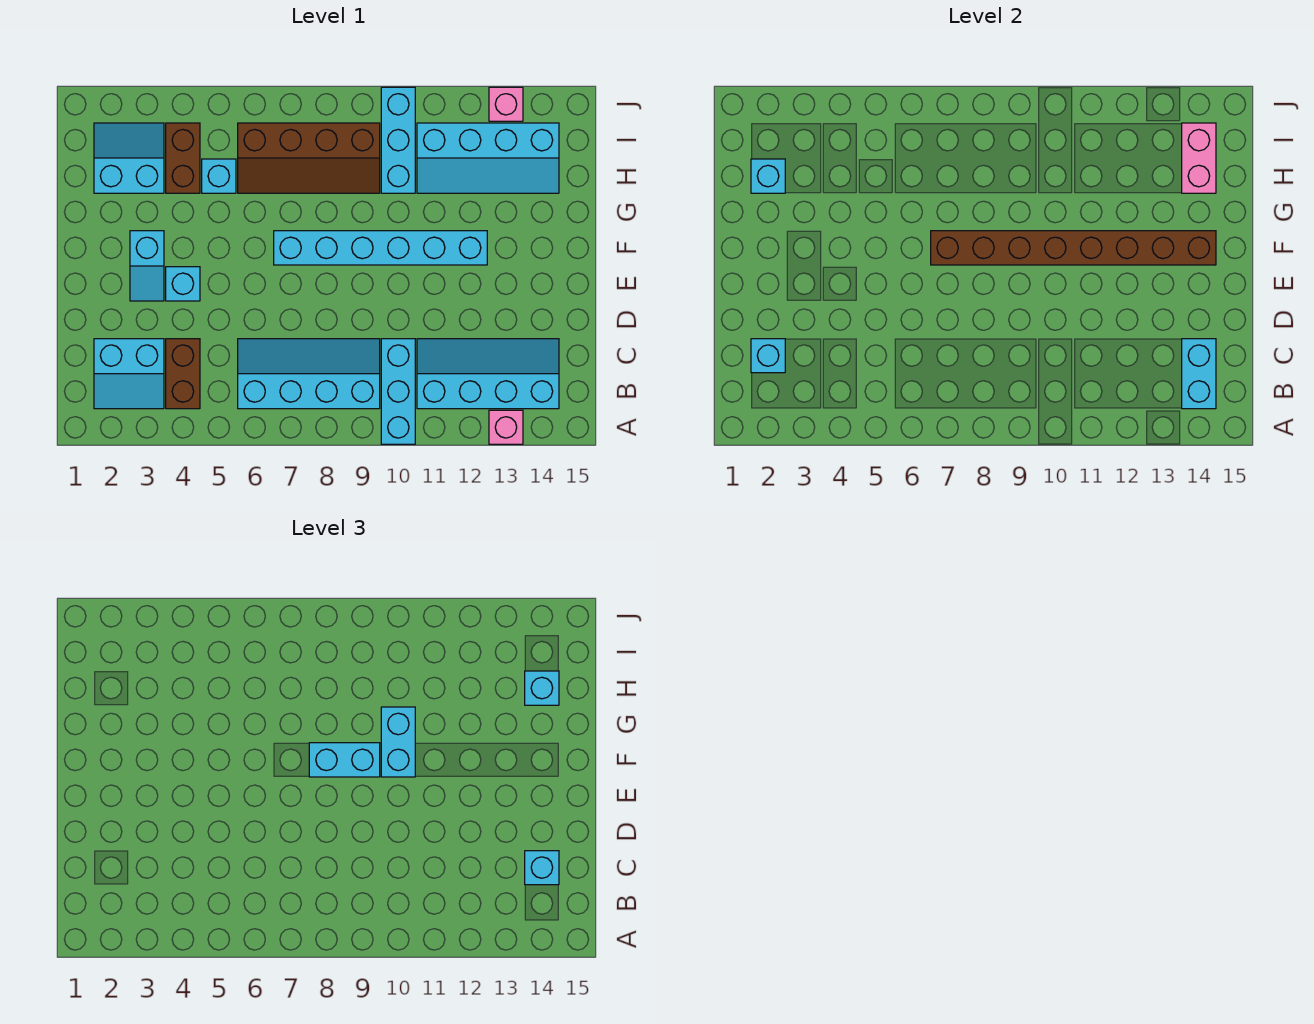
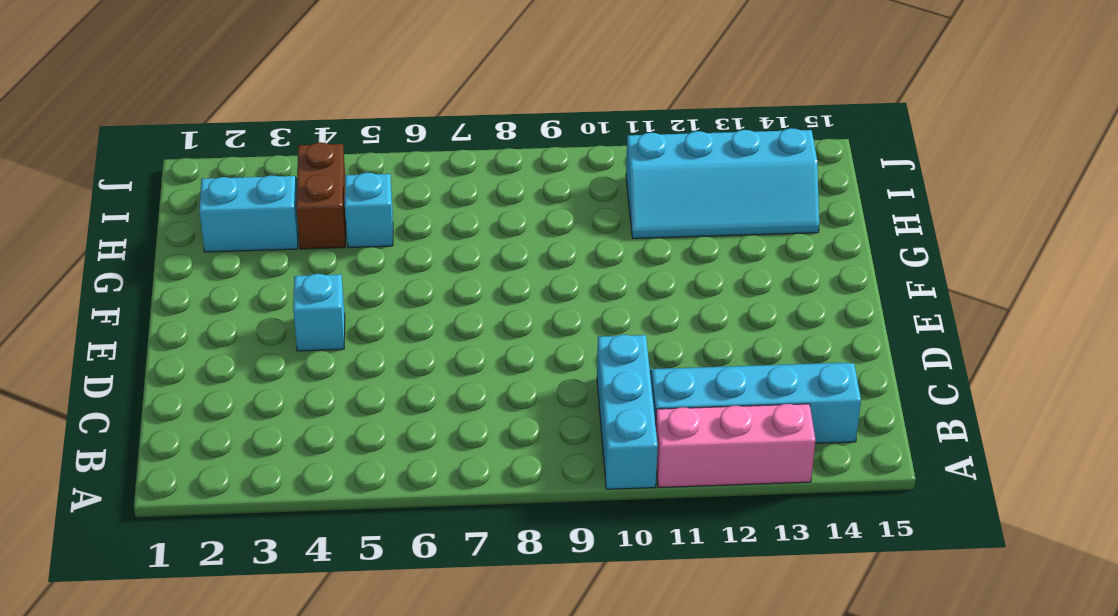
pink brick A11:A13 level 1 -> pink brick A13 level 1
none -> cyan slope B2:C3 level 1 top C
none -> brown brick B4:C4 level 1
none -> cyan slope B6:C9 level 1 top B

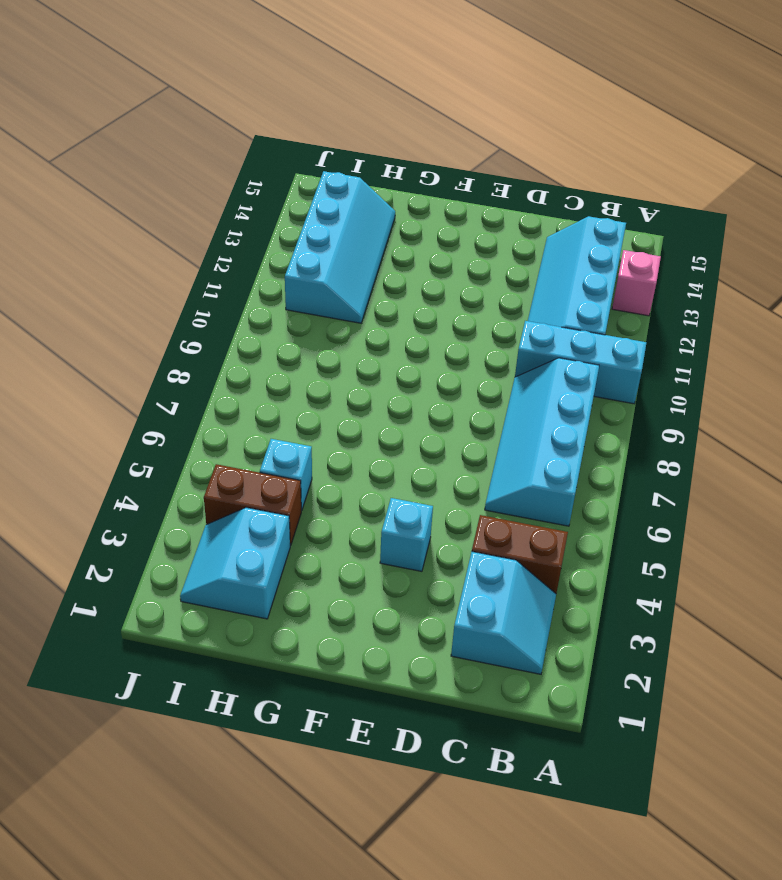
none -> cyan slope E3:F3 level 1 top F
none -> cyan brick F7:F12 level 1
none -> brown slope H6:I9 level 1 top I

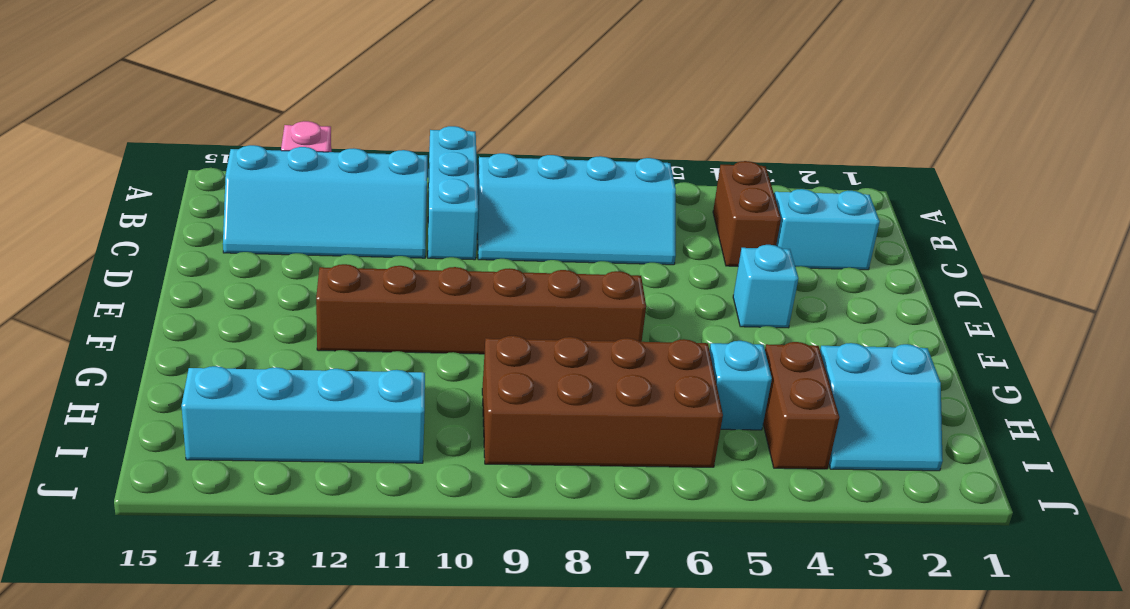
brown brick F7:F12 level 1 -> cyan brick F7:F12 level 1
brown brick H6:I9 level 1 -> brown slope H6:I9 level 1 top I
none -> cyan slope E3:F3 level 1 top F
none -> cyan brick H10:J10 level 1
none -> pink brick J13 level 1

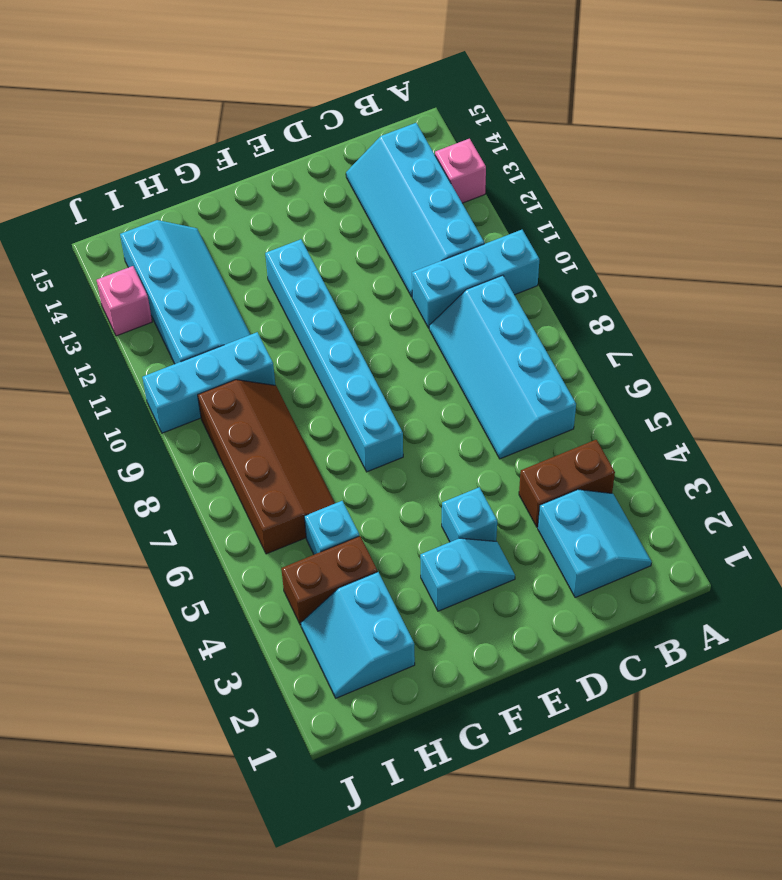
none -> cyan brick B14:C14 level 2
none -> cyan brick C2 level 2
none -> brown brick F7:F14 level 2

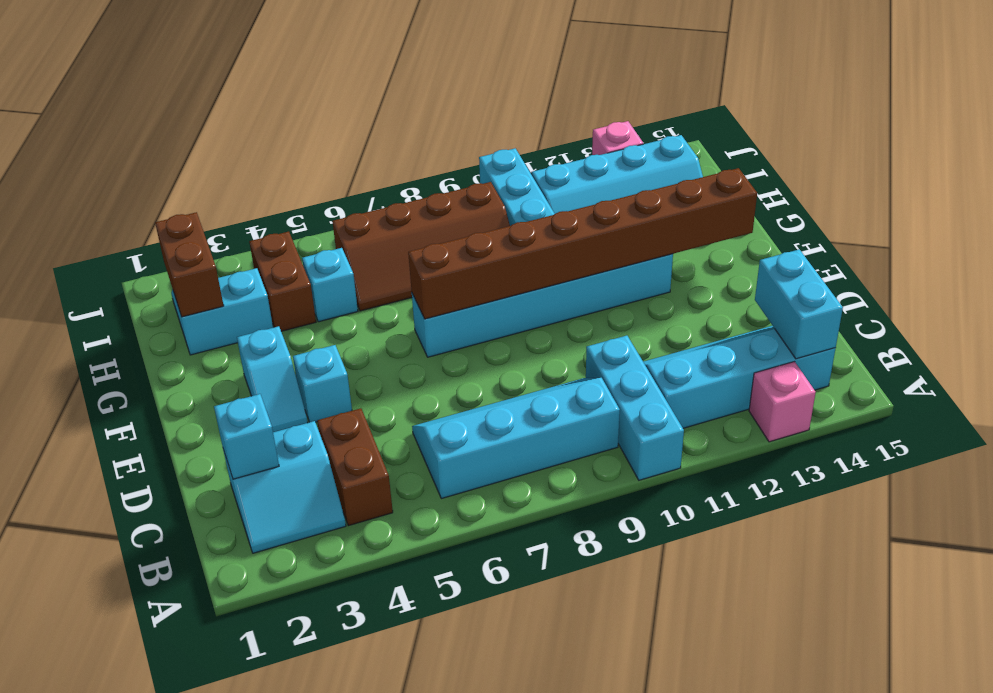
brown brick H2:I2 level 2 -> cyan brick H2 level 2
none -> pink brick H14:I14 level 2
none -> cyan brick C14 level 3
none -> cyan brick F8:F9 level 3

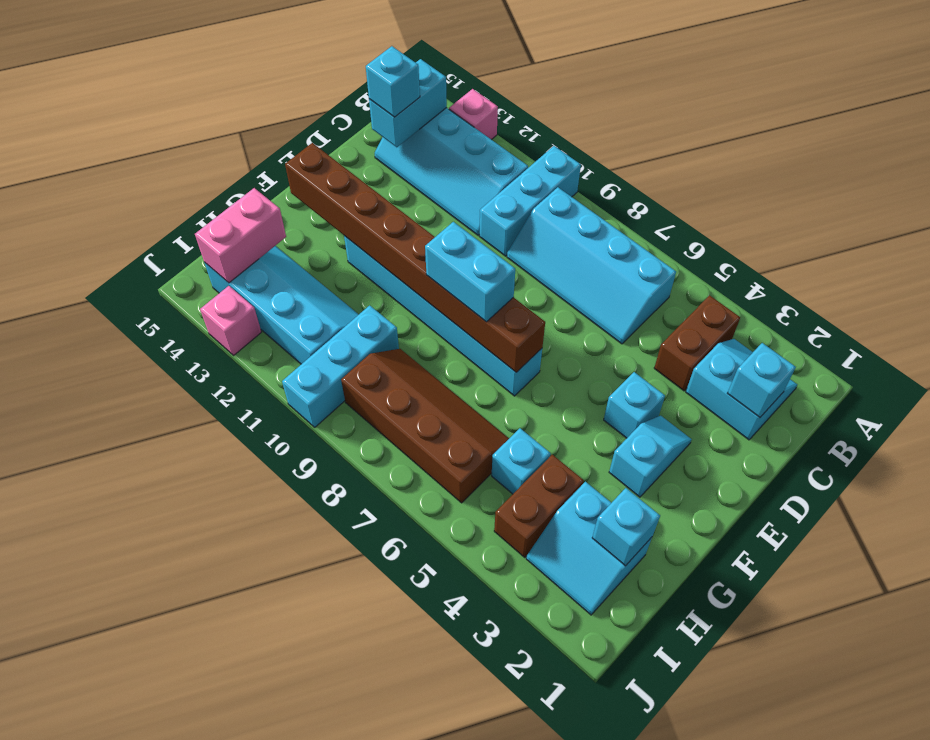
none -> cyan brick F10:G10 level 3
none -> cyan brick H14 level 3

